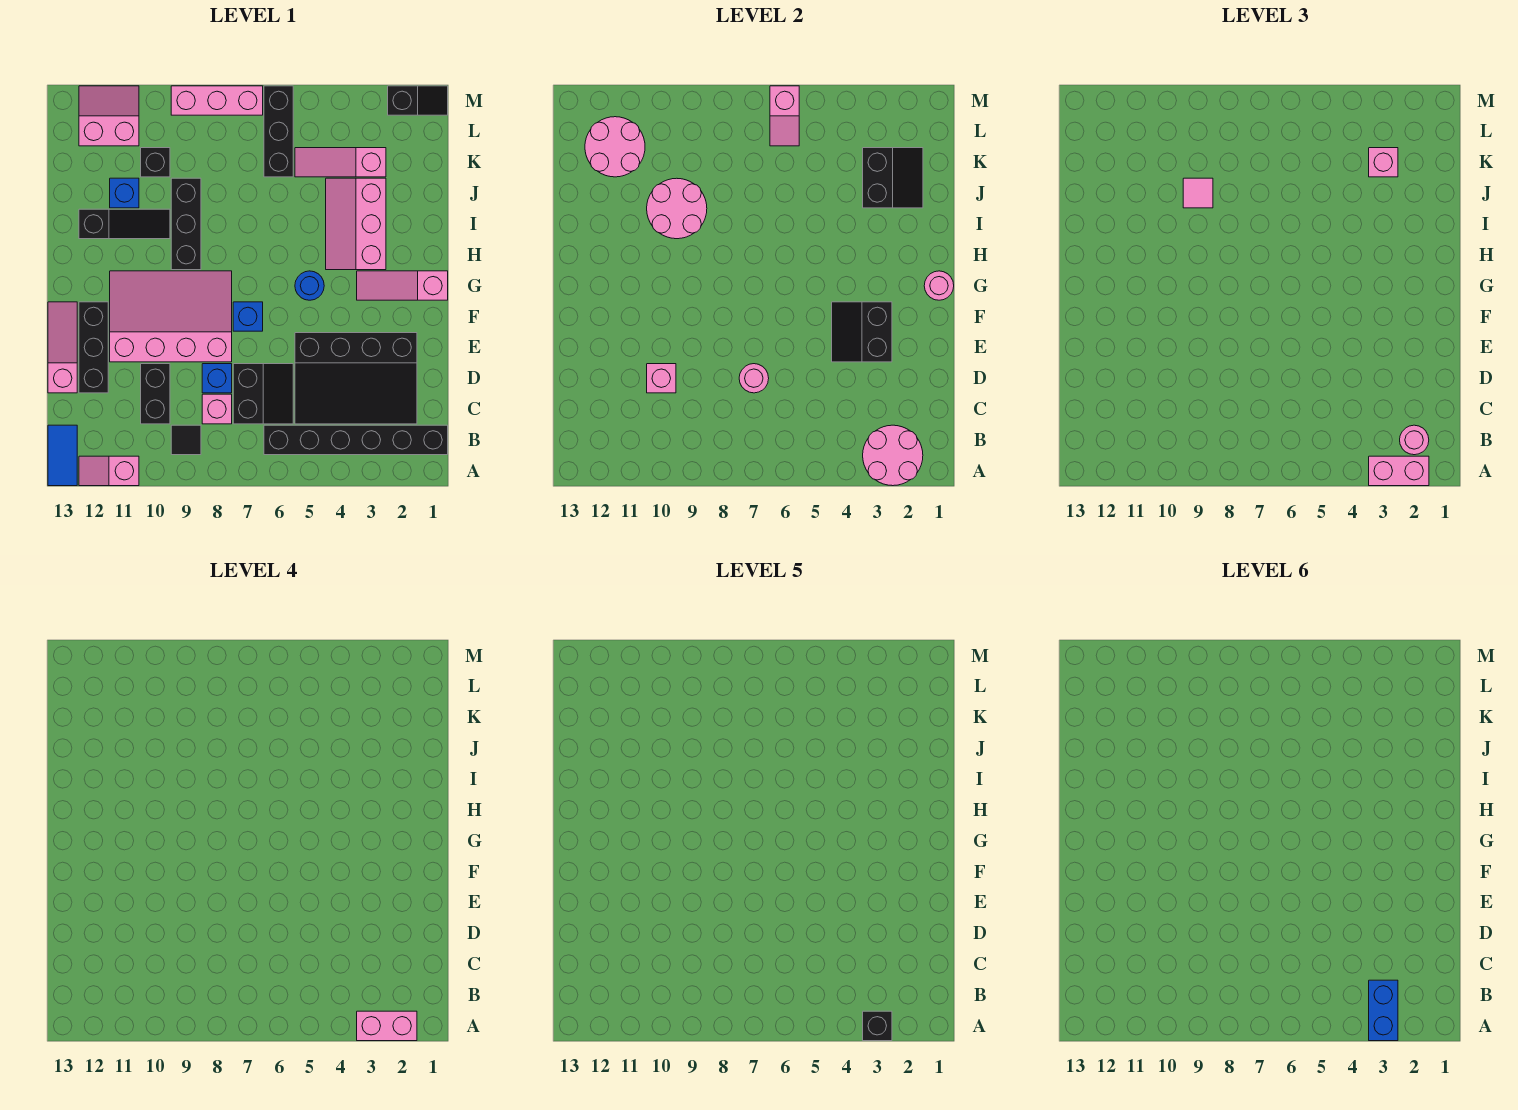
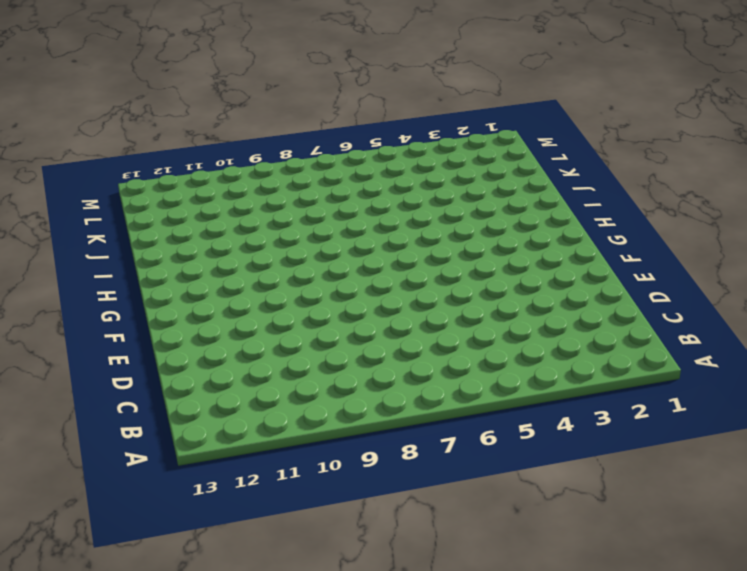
none -> pink slope A11:A12 level 1 top 11
none -> blue tile A13:B13 level 1
none -> black brick B1:B6 level 1
none -> black tile B9 level 1

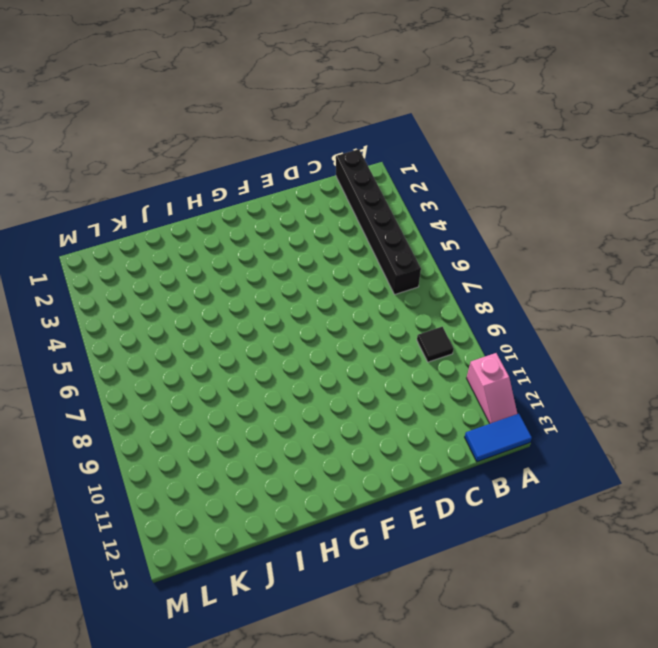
none -> black slope C2:E5 level 1 top E
none -> black slope C6:D7 level 1 top 7
none -> pink brick C8 level 1
none -> black brick C10:D10 level 1

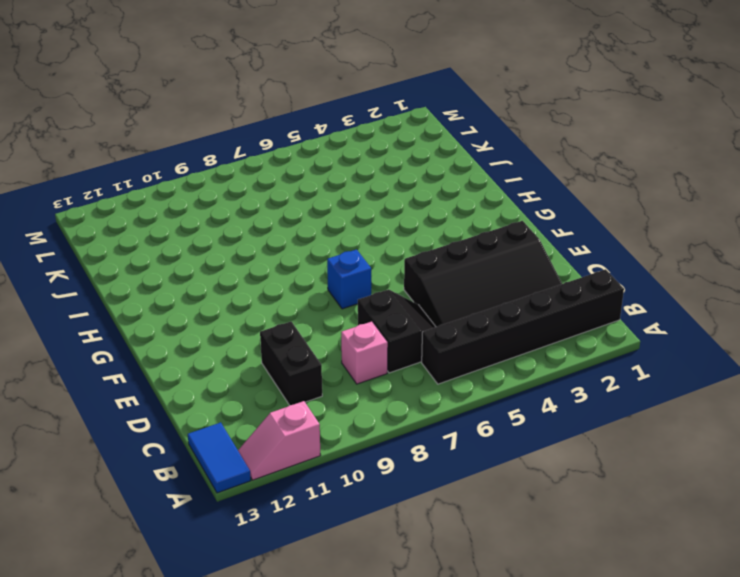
none -> black tile B9 level 1
none -> blue brick D8 level 1
none -> black brick D12:F12 level 1
none -> pink slope D13:F13 level 1 top D

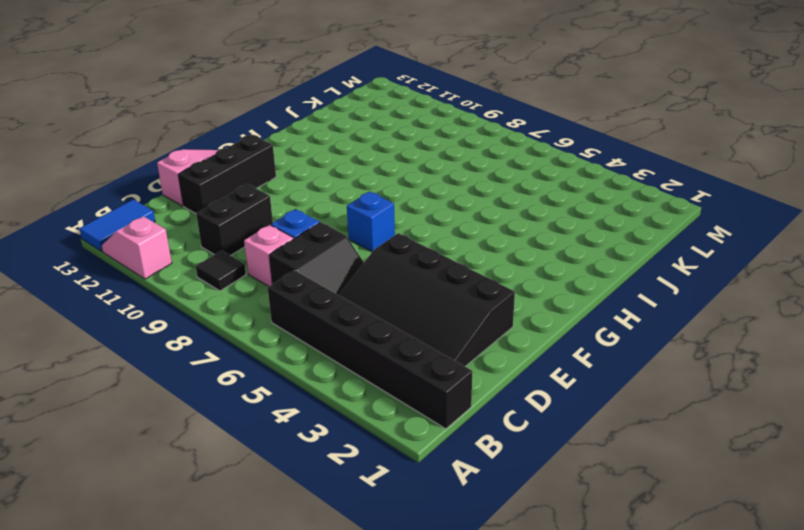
none -> pink slope E8:G11 level 1 top E
none -> pink slope G1:G3 level 1 top 1
none -> blue round brick G5 level 1
none -> pink slope H3:J4 level 1 top 3

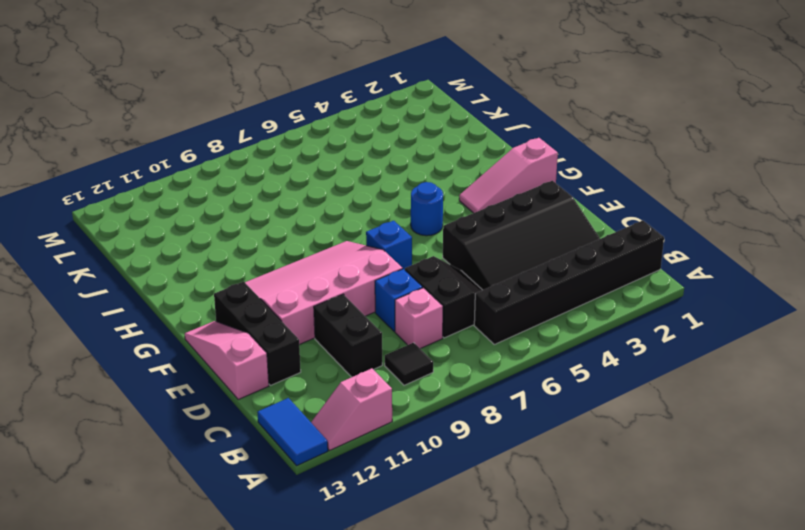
none -> pink slope H3:J4 level 1 top 3
none -> black brick H9:J9 level 1
none -> black slope I10:I12 level 1 top 12
none -> blue brick J11 level 1

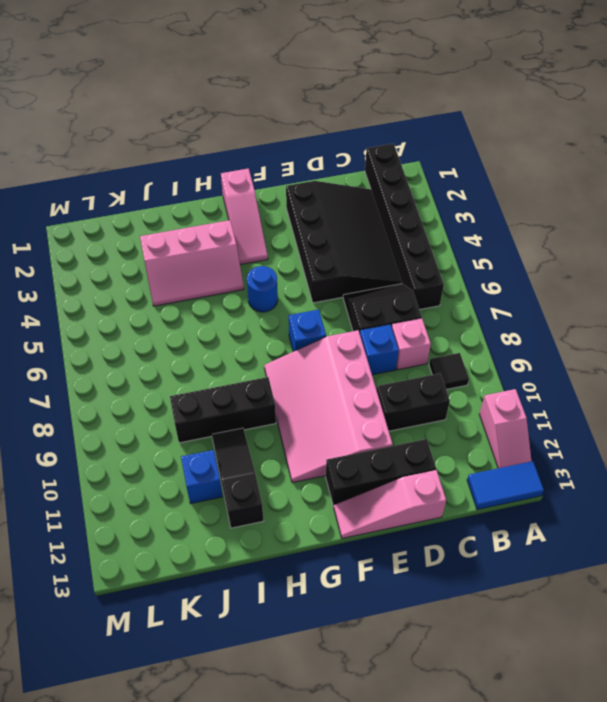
none -> pink slope K3:K5 level 1 top 3
none -> black brick K6:M6 level 1
none -> black brick K10 level 1
none -> pink slope L11:M12 level 1 top L

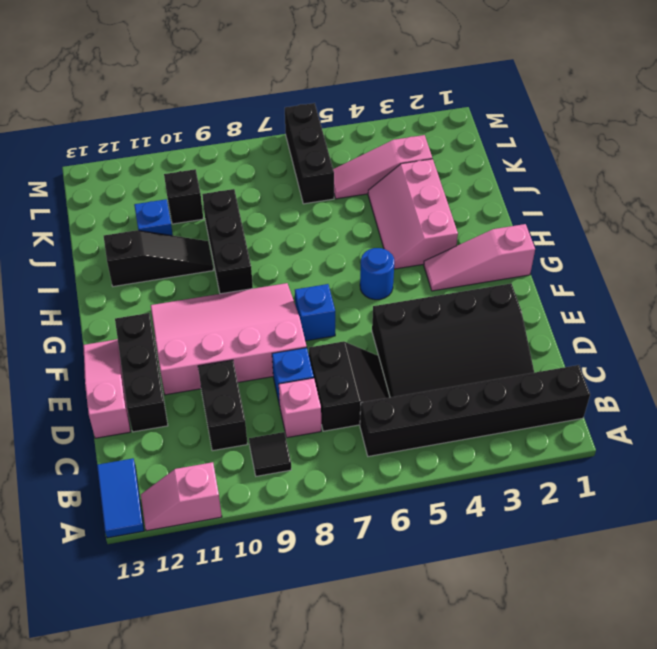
none -> pink slope L11:M12 level 1 top L
none -> black slope M1:M2 level 1 top 2
none -> pink brick M7:M9 level 1
none -> pink round brick A2:B3 level 2

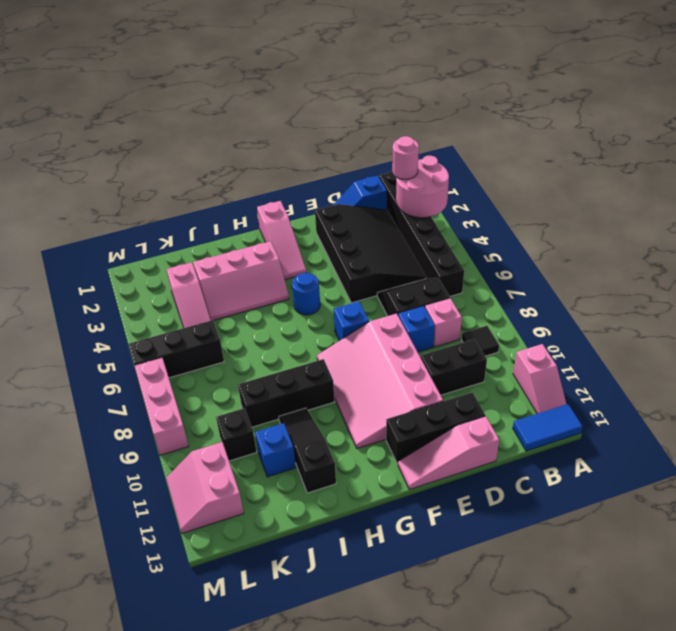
blue slope C1:D1 level 1 top C -> none
none -> black slope M1:M2 level 1 top 2
none -> pink round brick D7 level 2
none -> pink brick D10 level 2
none -> black slope E3:F4 level 2 top 3

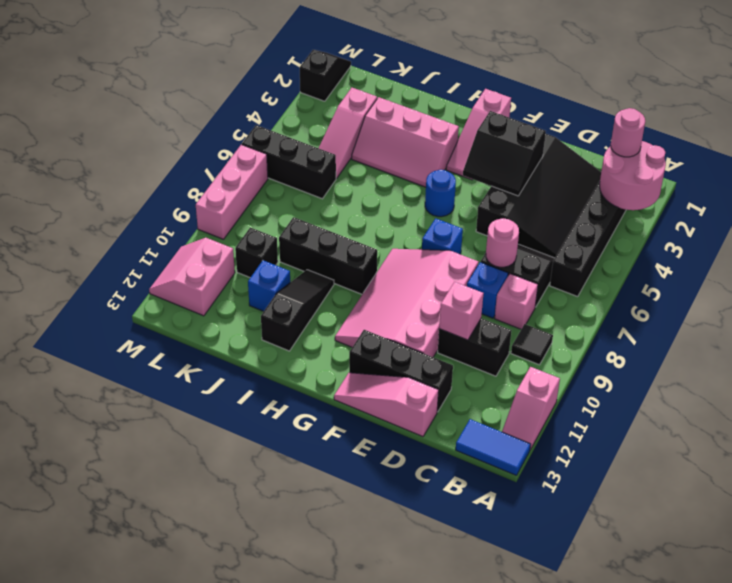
none -> pink round brick G1 level 2
none -> pink round brick I9:J10 level 2
none -> black slope J2:K3 level 2 top 3
none -> pink round brick K11:L12 level 2

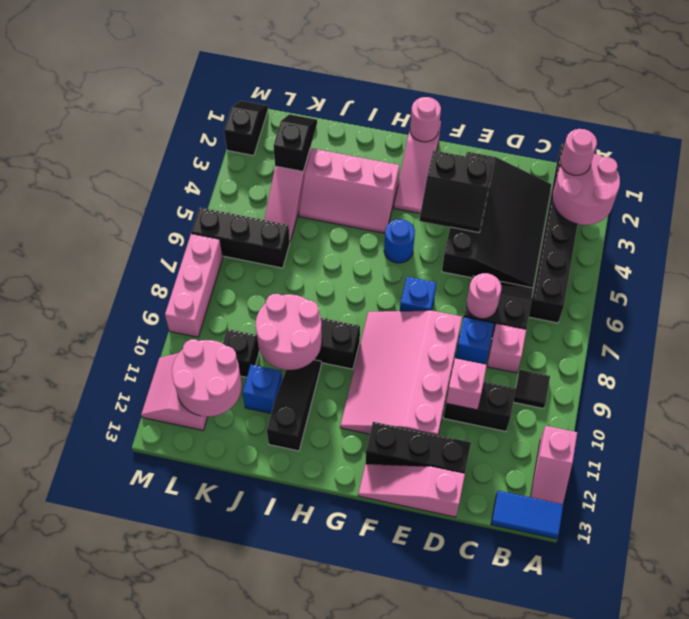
black slope K2:K3 level 2 top 3 -> black slope J2:K3 level 2 top 3
none -> pink slope L6:M6 level 2 top M
none -> pink brick A2:A3 level 3
none -> pink tile J9 level 3
none -> pink brick K3 level 3

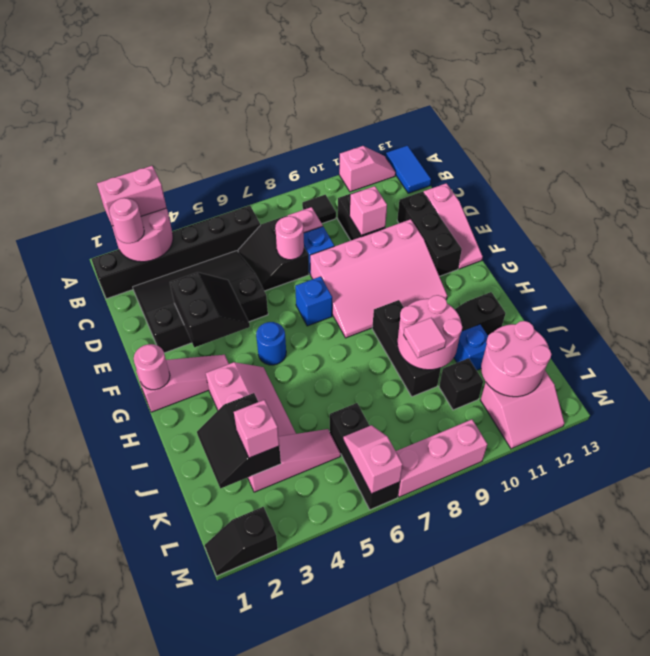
none -> pink brick A2:A3 level 4
none -> black brick A3 level 5
none -> blue brick A3:B3 level 6

